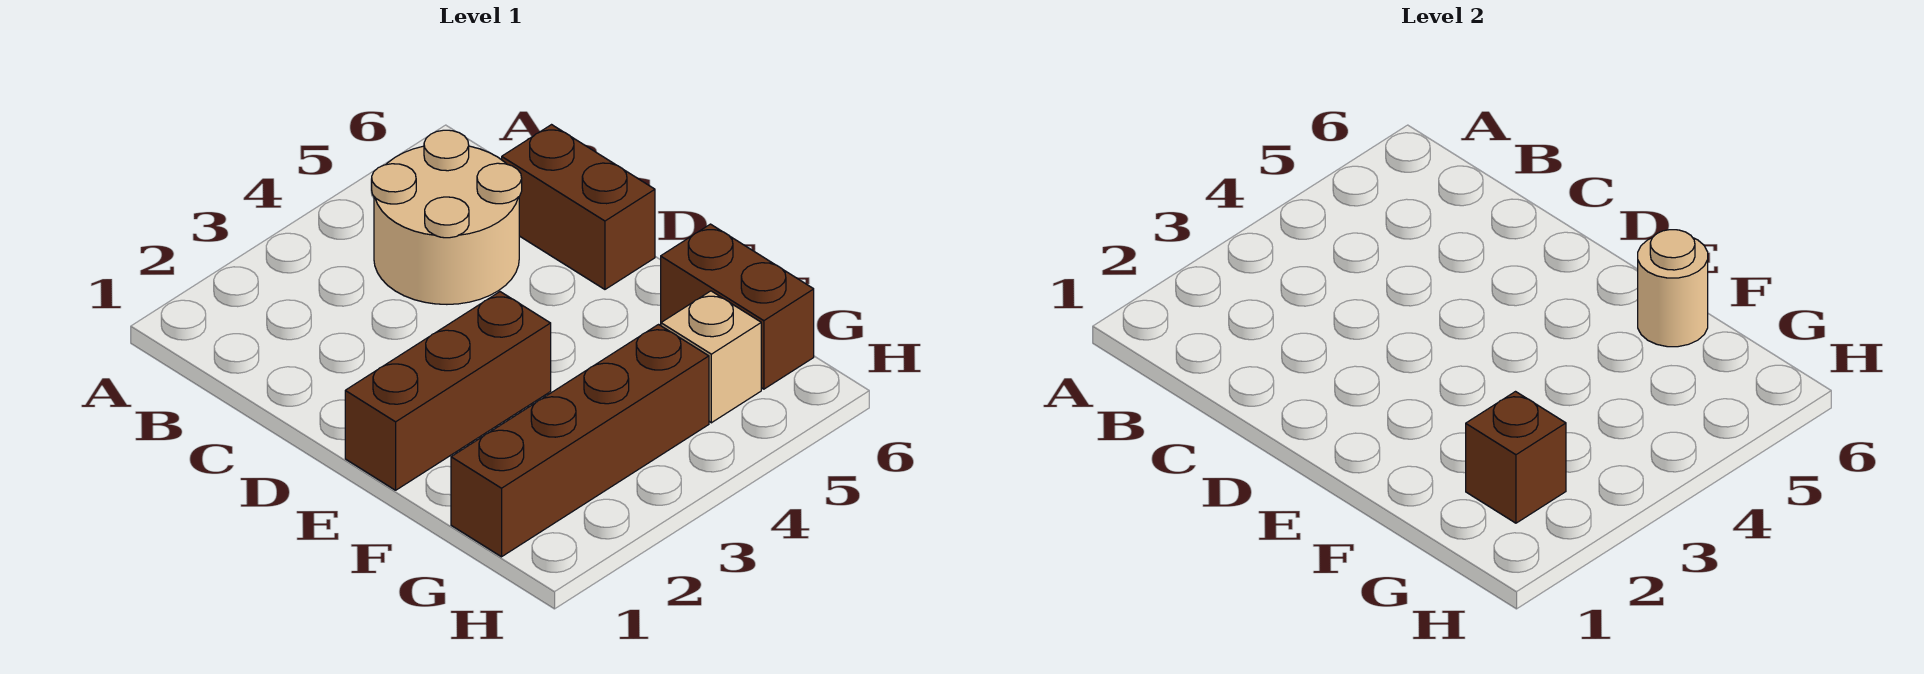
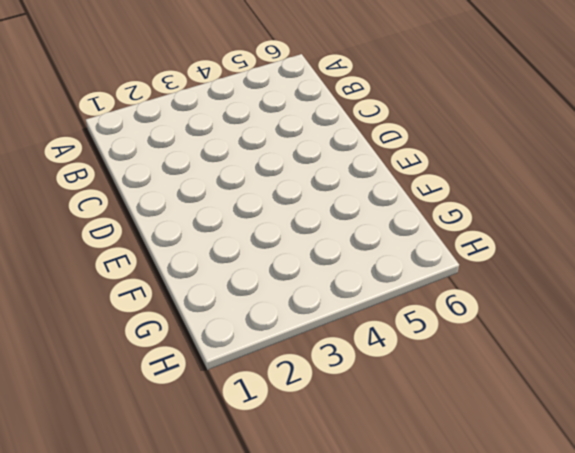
none -> tan round brick B4:C5 level 1
none -> brown brick C6:D6 level 1

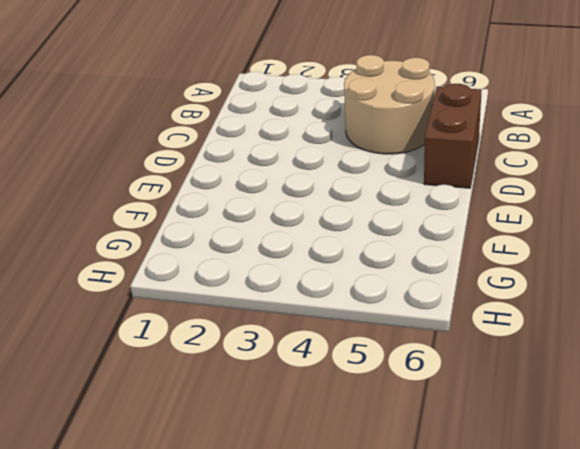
none -> brown brick E1:E3 level 1
none -> brown brick F6:G6 level 1

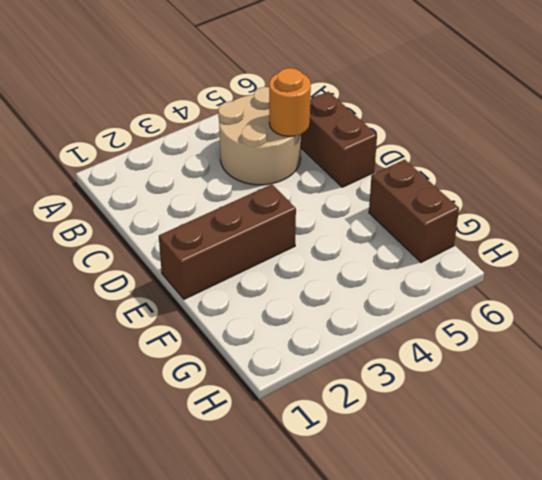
orange round brick C5 level 2 -> none
none -> brown brick G1:G4 level 1
none -> tan brick G5 level 1

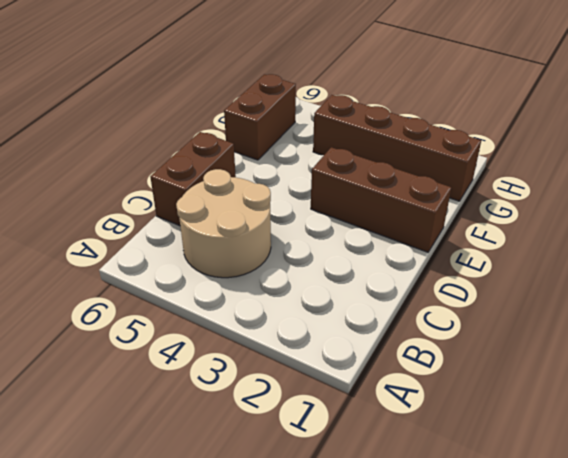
none -> tan brick G5 level 1
none -> tan round brick F6 level 2

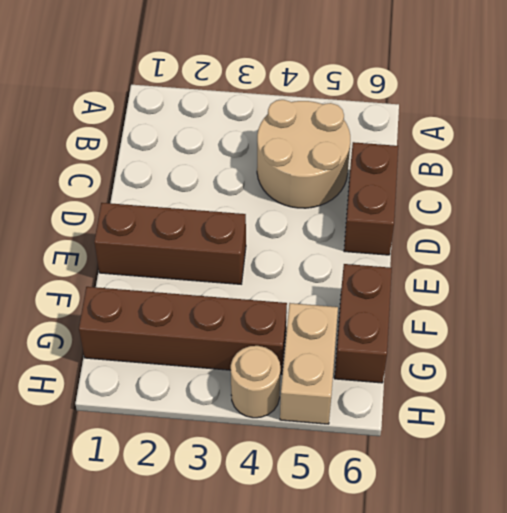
tan brick G5:H5 level 1 -> tan brick G5 level 1
tan round brick H4 level 1 -> tan round brick F6 level 2
none -> brown brick G2 level 2

